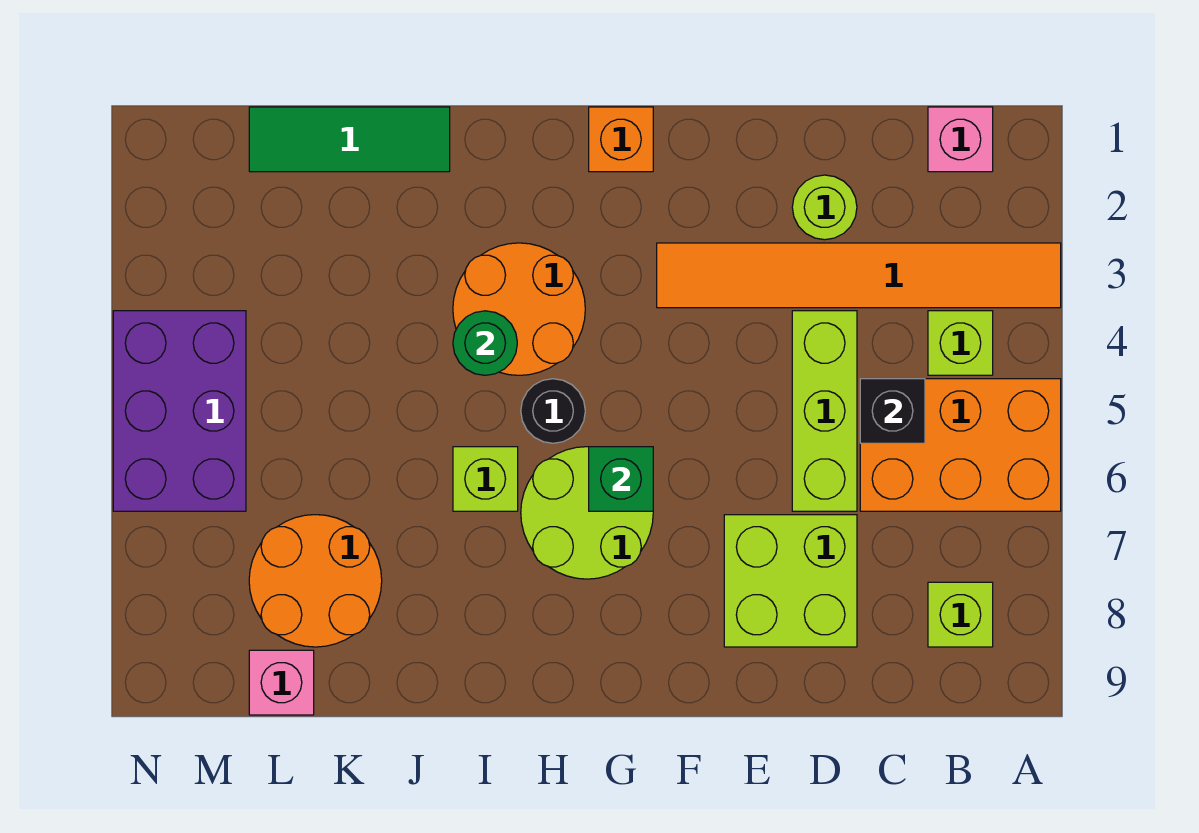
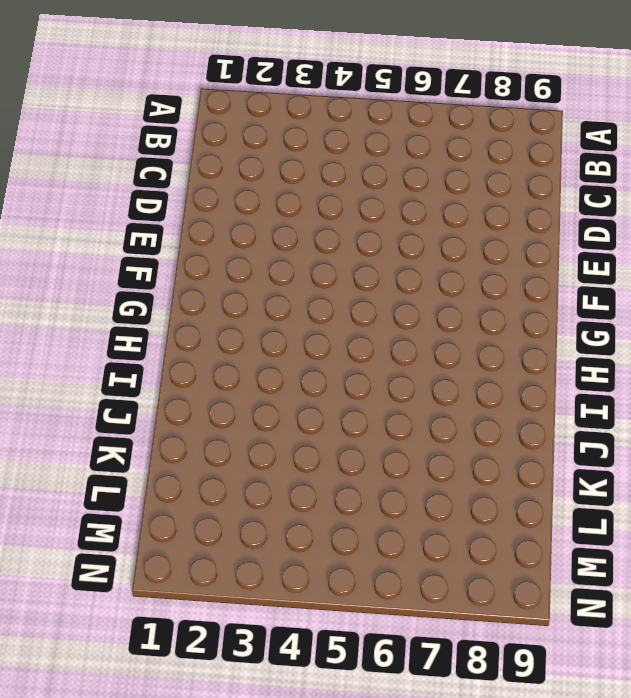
none -> orange tile A3:F3 level 1
none -> orange brick A5:C6 level 1
none -> pink brick B1 level 1

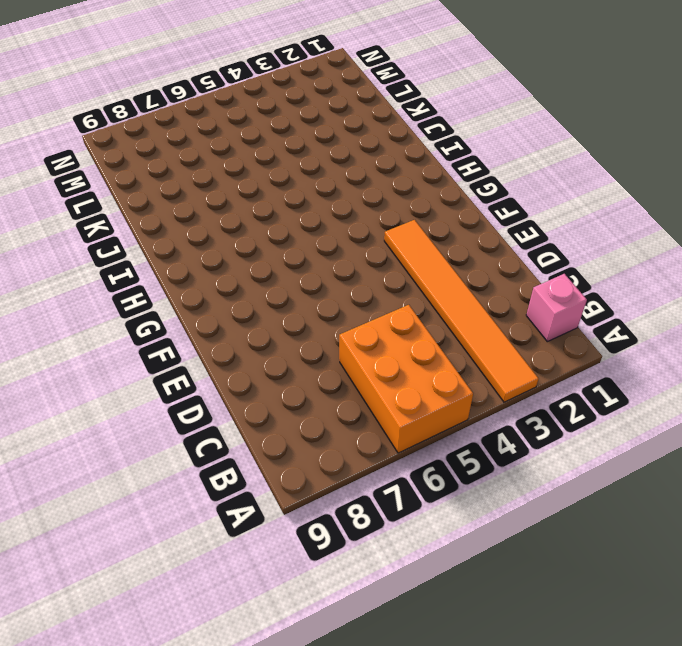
none -> lime brick B4 level 1
none -> lime brick B8 level 1
none -> lime round brick D2 level 1

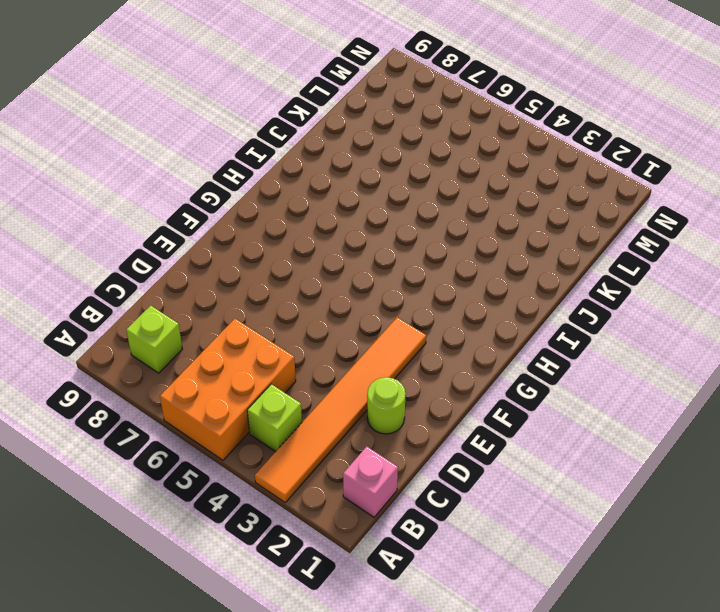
none -> lime brick D4:D6 level 1
none -> lime brick D7:E8 level 1
none -> orange brick G1 level 1

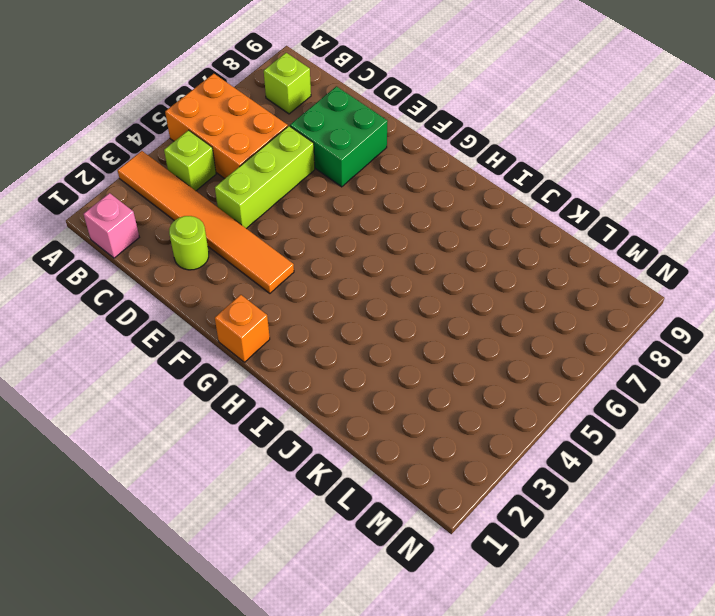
green brick D7:E8 level 1 -> lime brick D7:E8 level 1
none -> lime round brick G6:H7 level 1
none -> orange round brick H3:I4 level 1
none -> black round brick H5 level 1

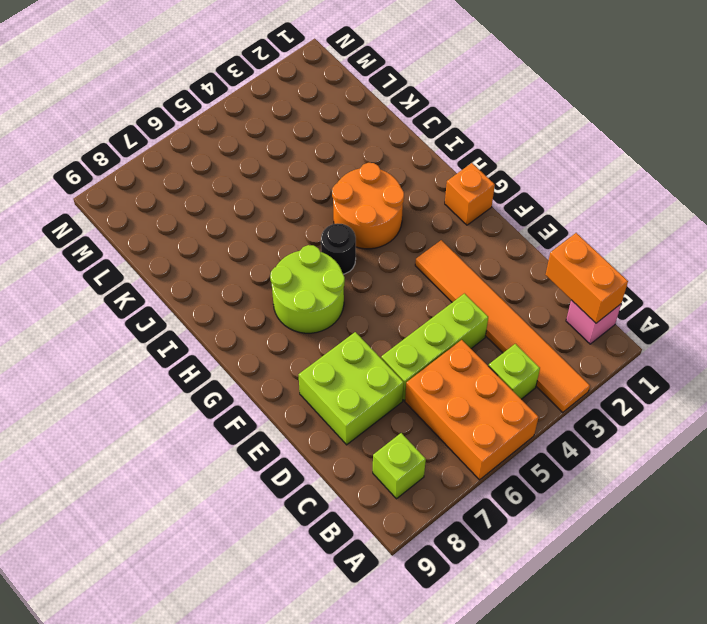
orange brick B1:C1 level 2 -> none
none -> lime round brick D2 level 1
none -> lime brick I6 level 1
none -> green tile J1:L1 level 1

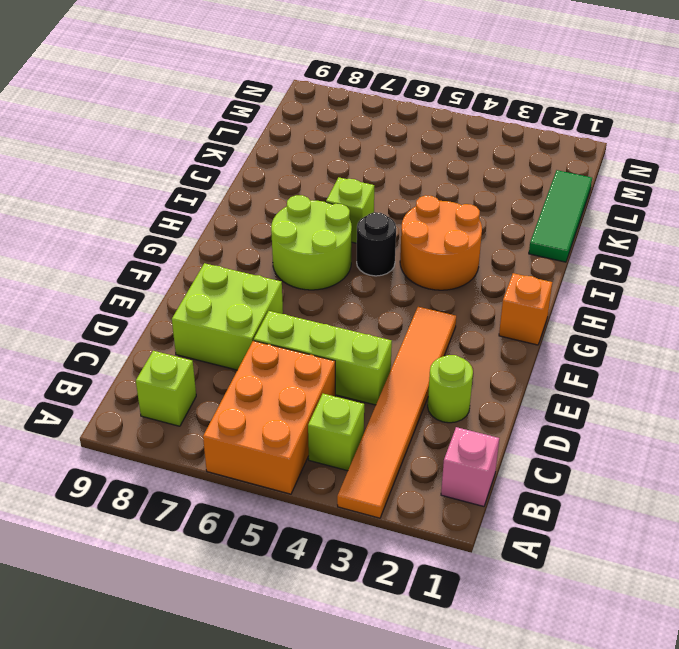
none -> orange round brick K7:L8 level 1
none -> pink brick L9 level 1
none -> purple brick M4:N6 level 1

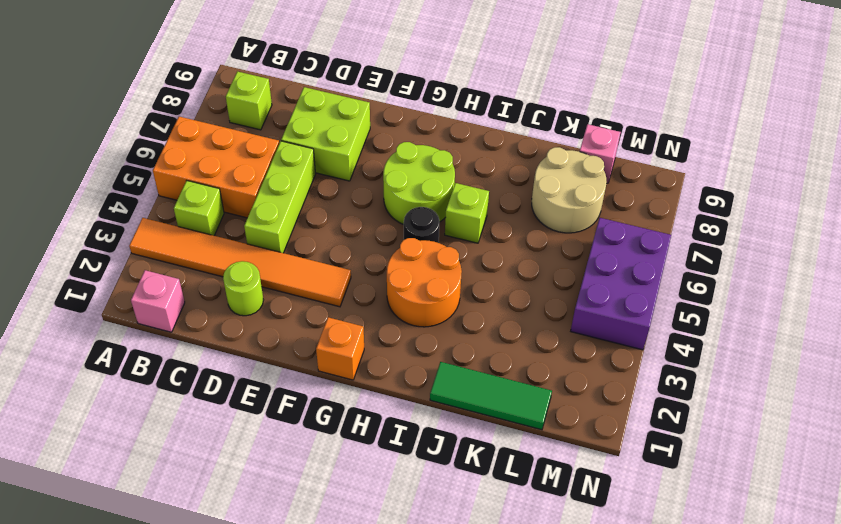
tan round brick K7:L8 level 1 -> orange round brick K7:L8 level 1
none -> black brick C5 level 2
none -> green brick G6 level 2
none -> green round brick I4 level 2

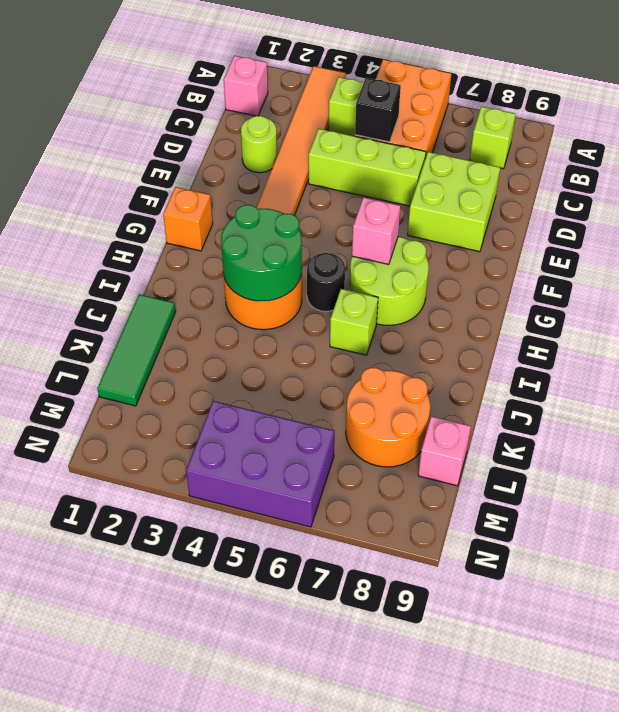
pink brick G6 level 2 -> green brick G6 level 2
green round brick H3:I4 level 2 -> green round brick I4 level 2

